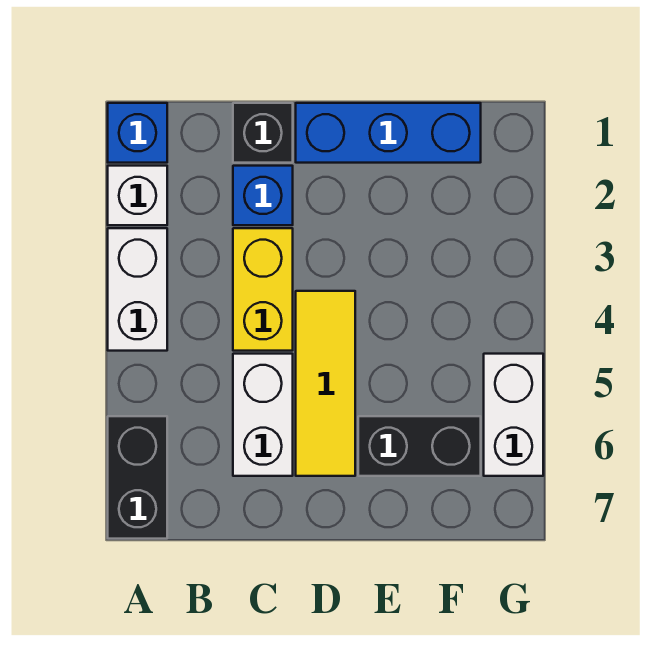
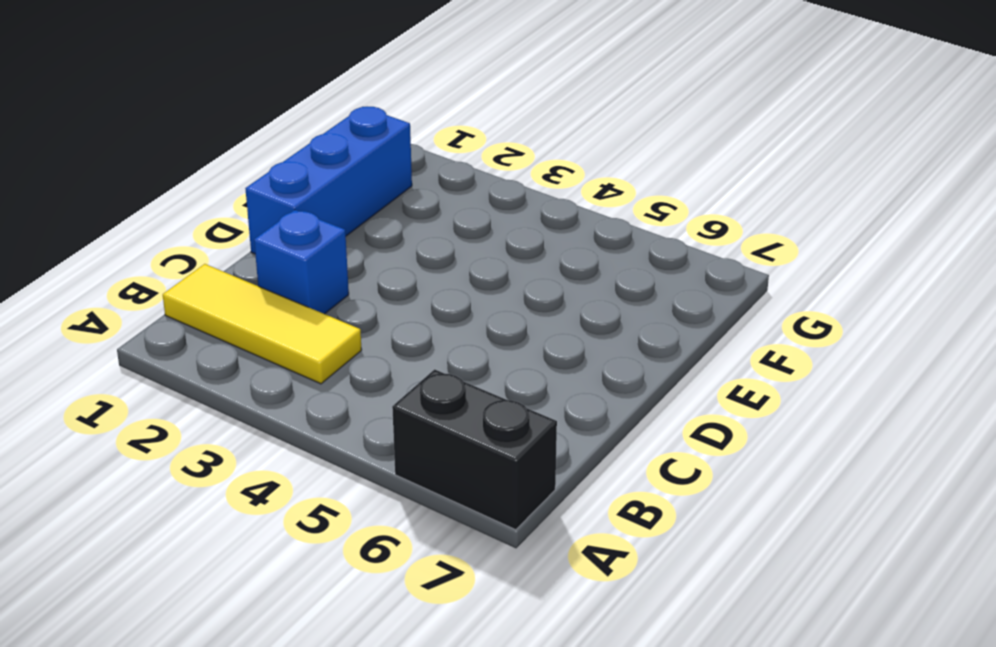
yellow tile B1:B3 level 1 -> yellow tile D4:D6 level 1
none -> blue brick A1 level 1
none -> white brick A2 level 1
none -> white brick A3:A4 level 1

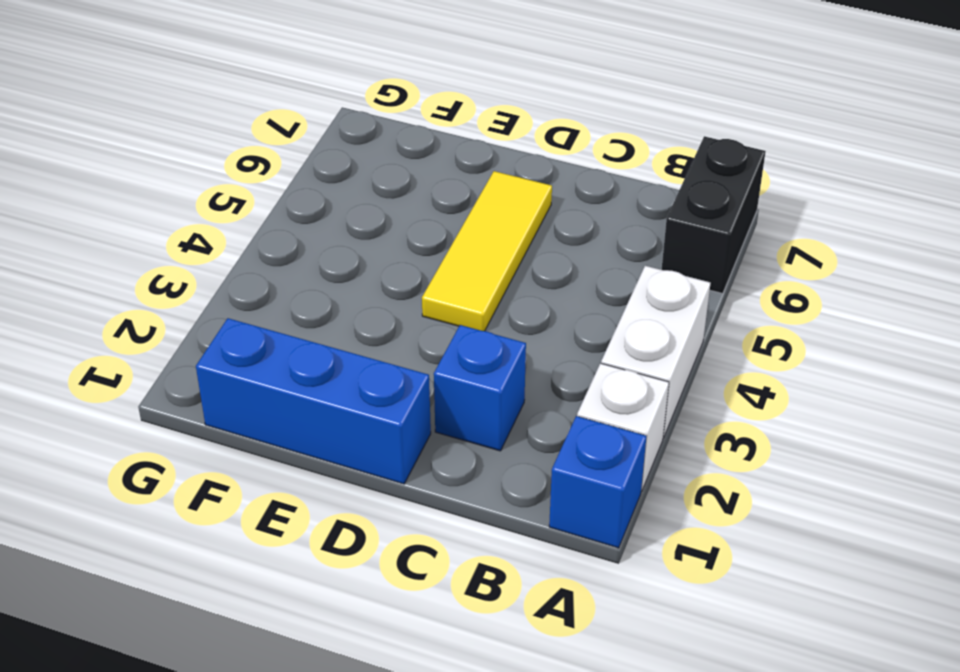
none -> black brick C1 level 1
none -> yellow brick C3:C4 level 1
none -> white brick C5:C6 level 1

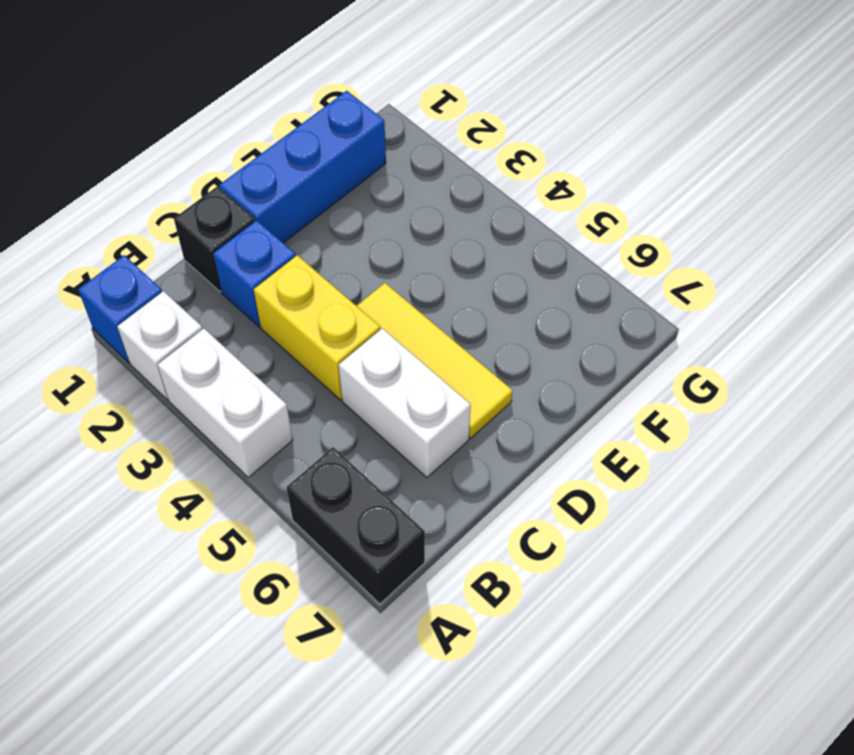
none -> black brick E6:F6 level 1
none -> white brick G5:G6 level 1

